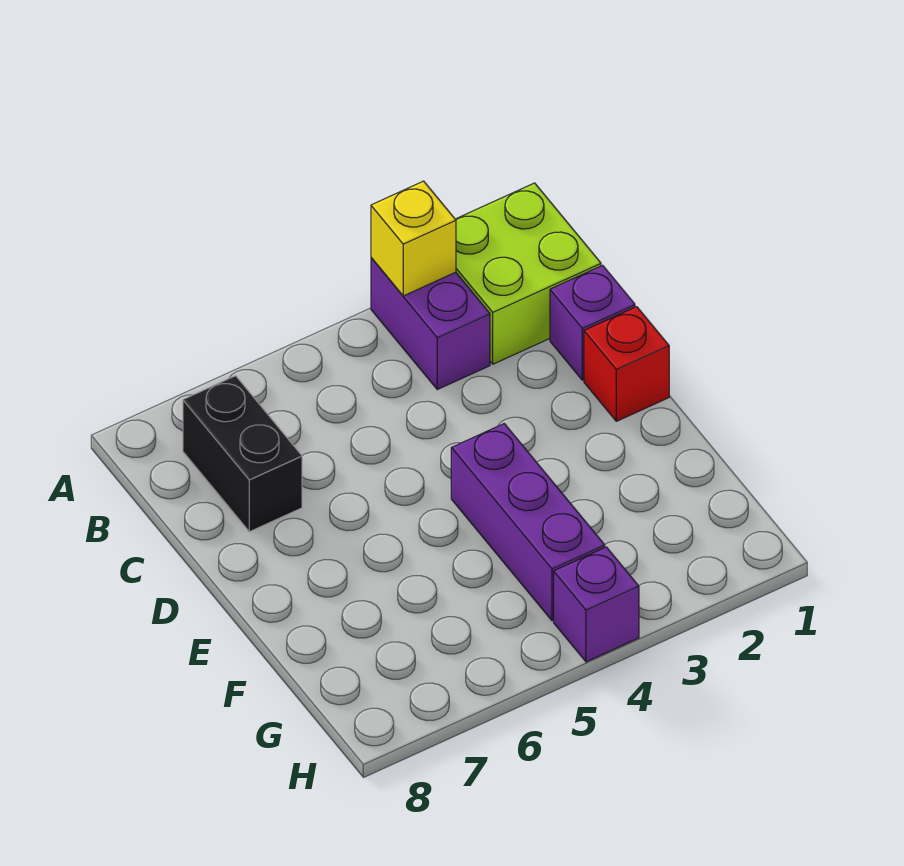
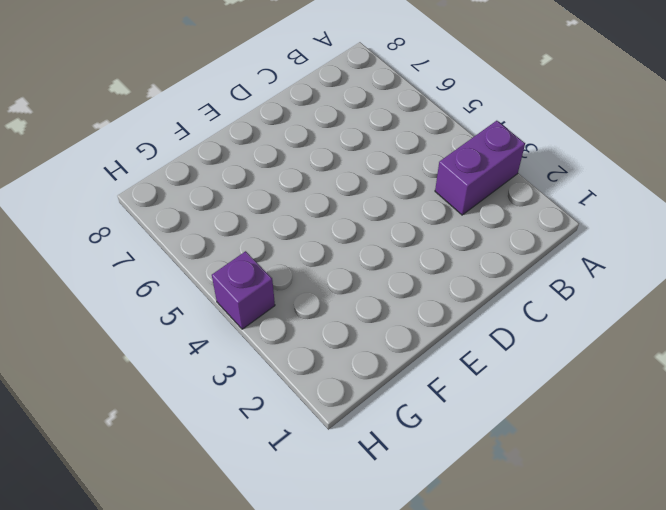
none -> lime brick A1:B2 level 1
none -> black brick B7:C7 level 1

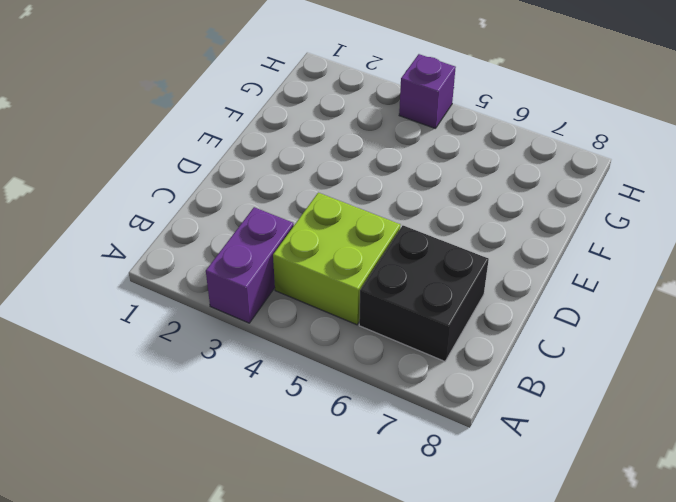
lime brick B4:C5 level 1 -> lime brick A1:B2 level 1
black brick B6:C7 level 1 -> black brick B7:C7 level 1
none -> purple brick C1 level 1
none -> red brick D1 level 1

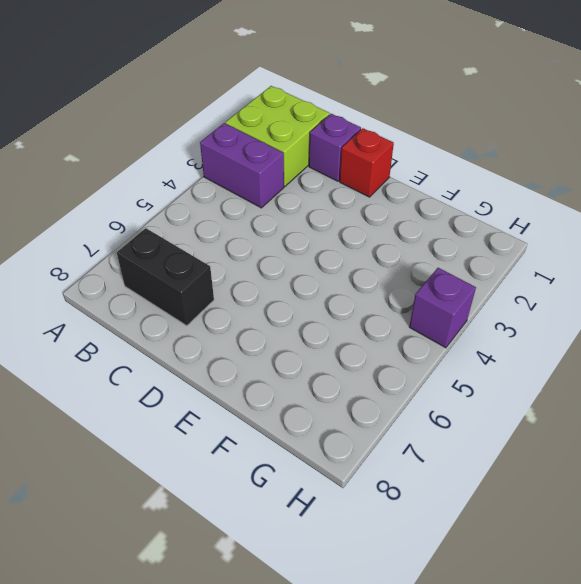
none -> purple brick E4:G4 level 1
none -> yellow brick A3 level 2

